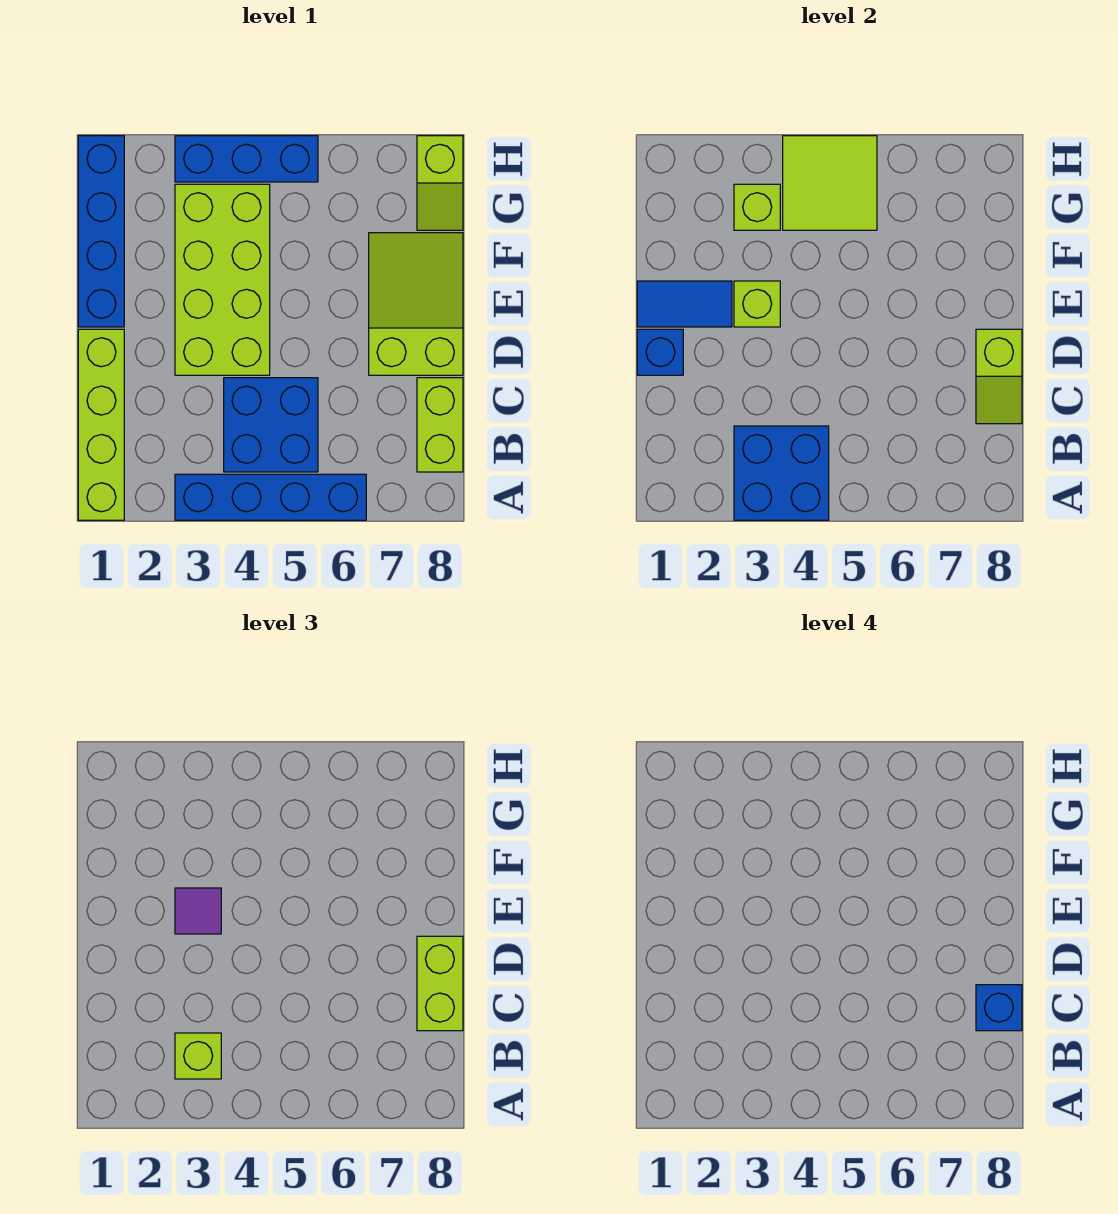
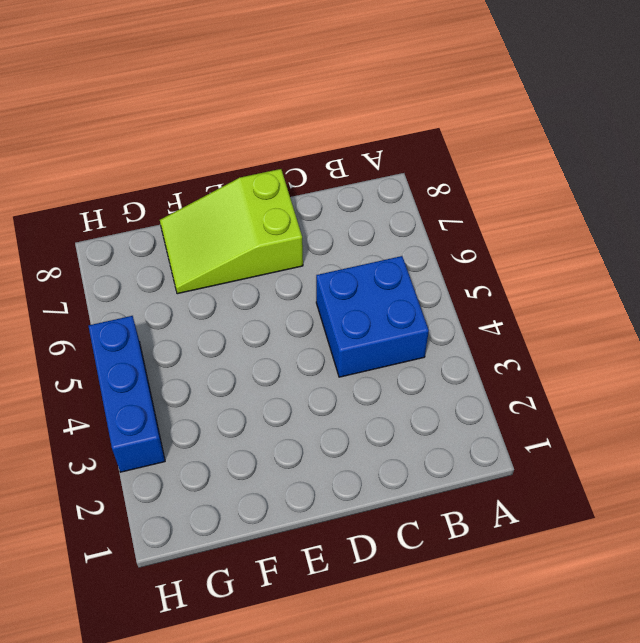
none -> lime brick A1:D1 level 1
none -> blue brick A3:A6 level 1
none -> lime brick B8:C8 level 1

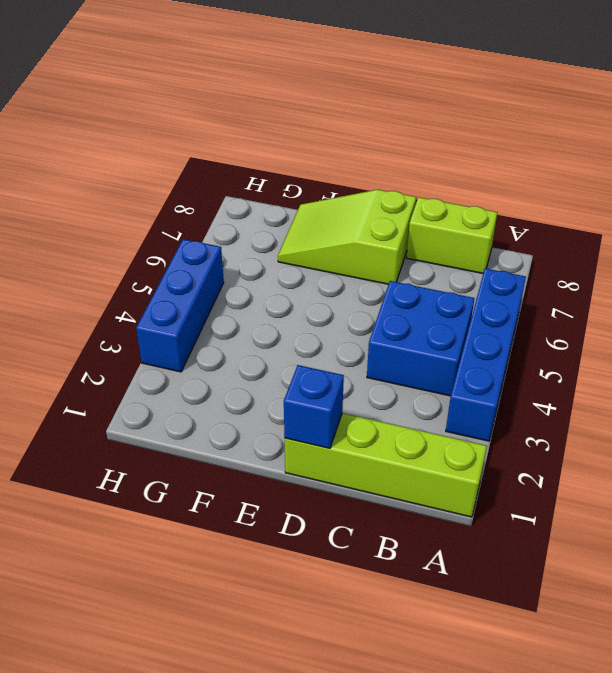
none -> lime brick D3:G4 level 1
none -> blue brick E1:H1 level 1
none -> lime slope G8:H8 level 1 top H

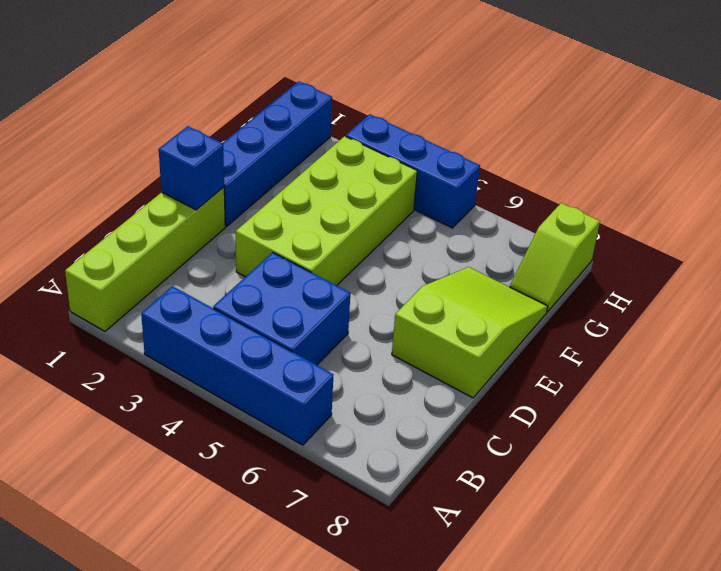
none -> lime brick B8:C8 level 1
none -> blue brick A3:B4 level 2
none -> lime slope C8:D8 level 2 top D

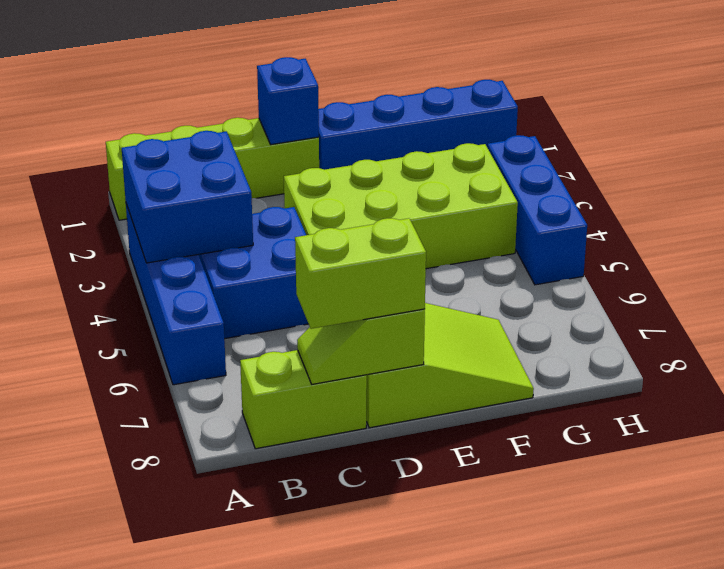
none -> lime slope G8:H8 level 1 top H
none -> blue tile E1:E2 level 2
none -> lime brick E3 level 2

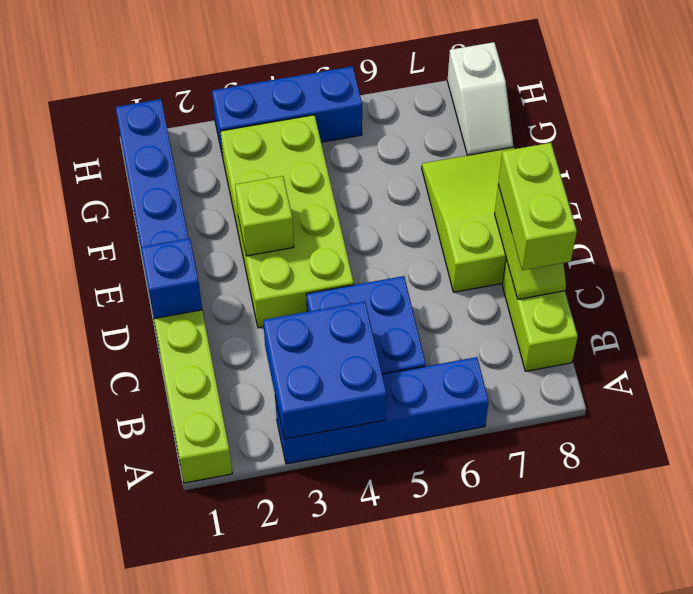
white slope G8:H8 level 1 top H -> lime slope G8:H8 level 1 top H
none -> blue tile E1:E2 level 2
none -> lime brick G3 level 2
none -> lime tile G4:H5 level 2

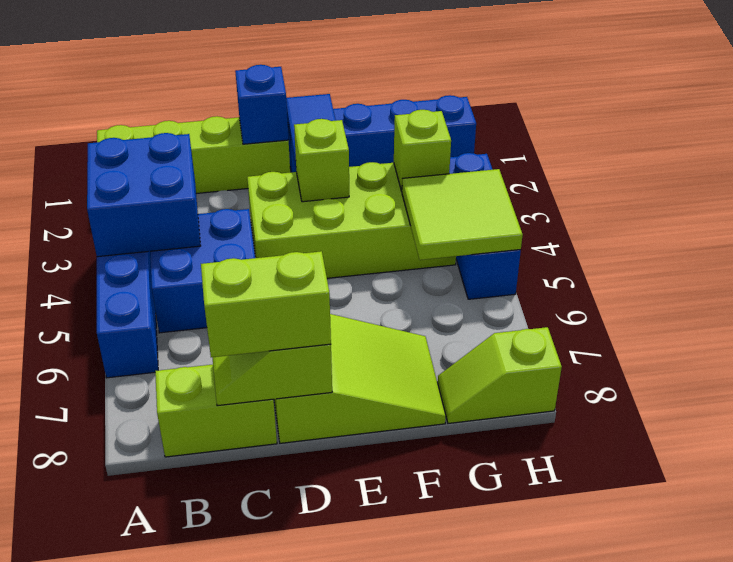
none -> lime brick B3 level 3
none -> purple tile E3 level 3
none -> blue brick C8 level 4

